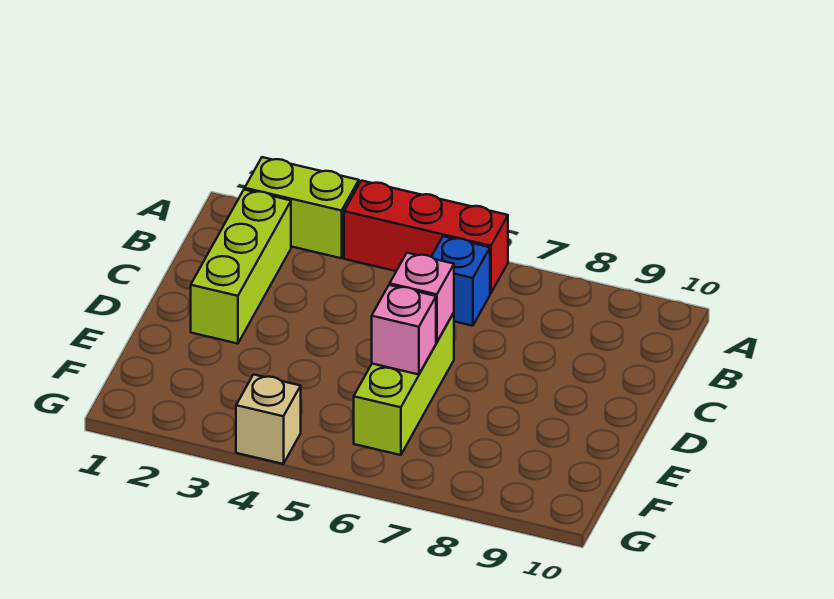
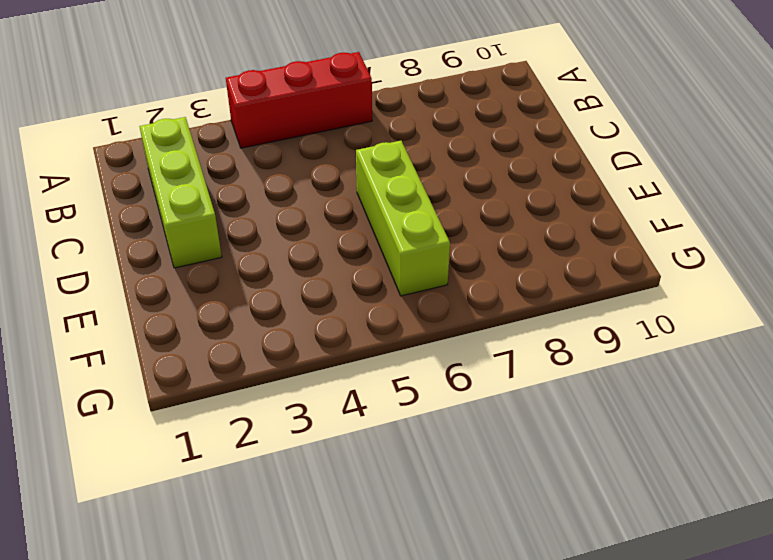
none -> lime brick A2:A3 level 1
none -> blue brick B6 level 1

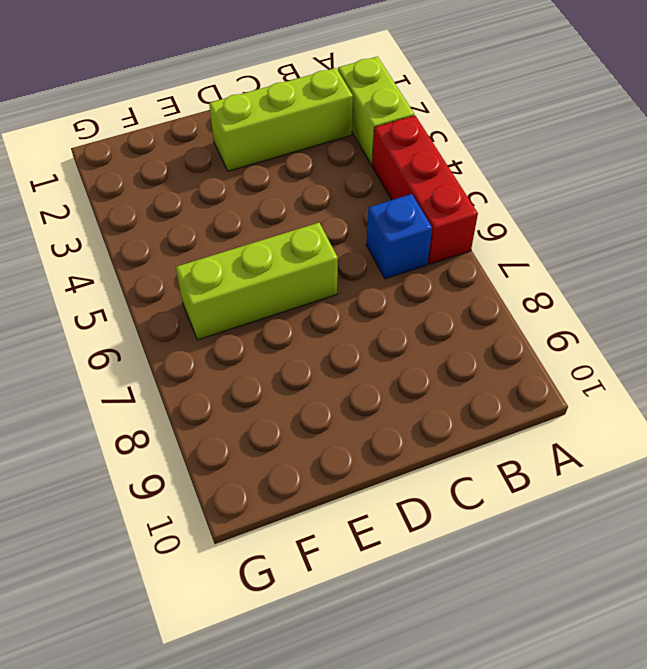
none -> tan brick G4 level 1
none -> pink brick D6 level 2

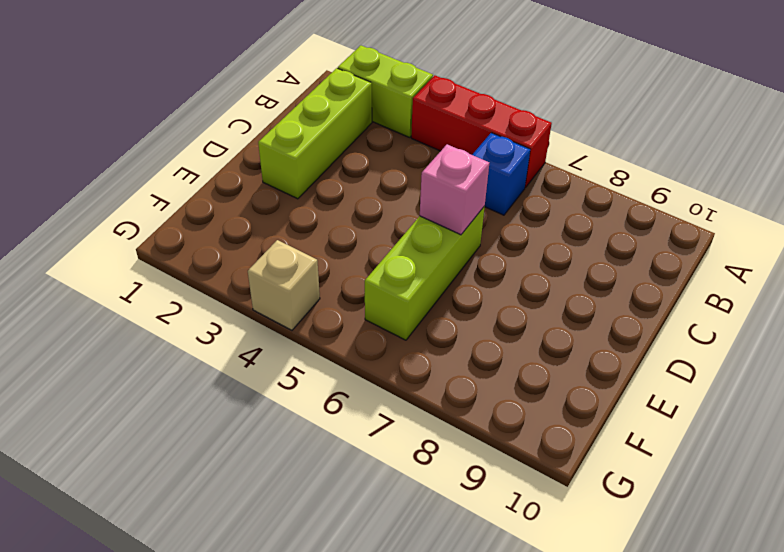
none -> pink brick E6 level 2

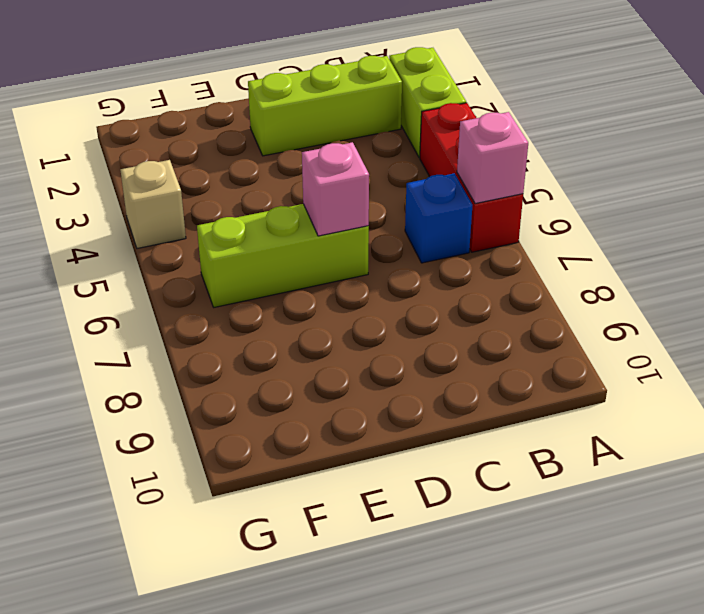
pink brick A6 level 2 -> pink brick E6 level 2

